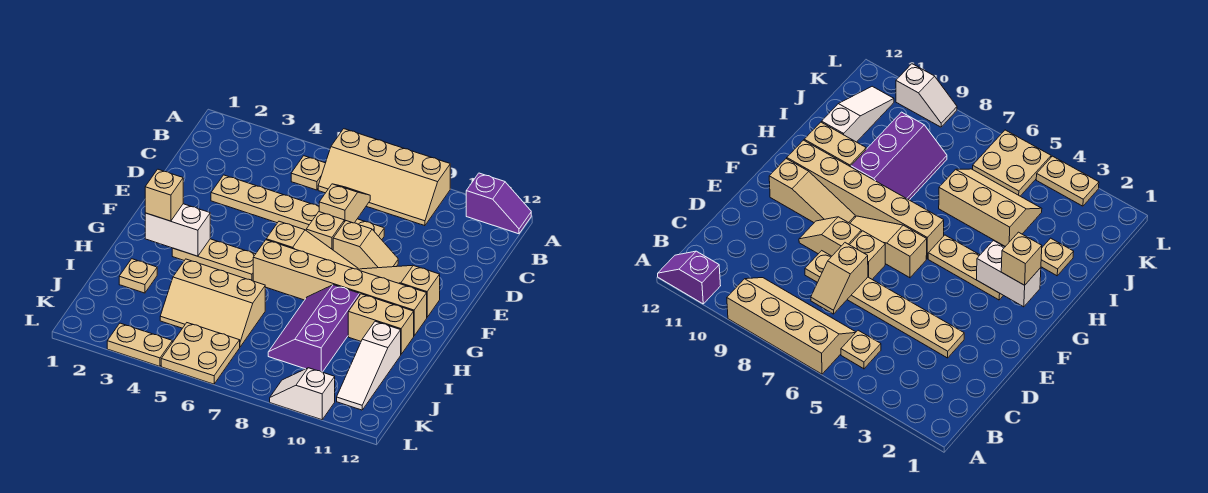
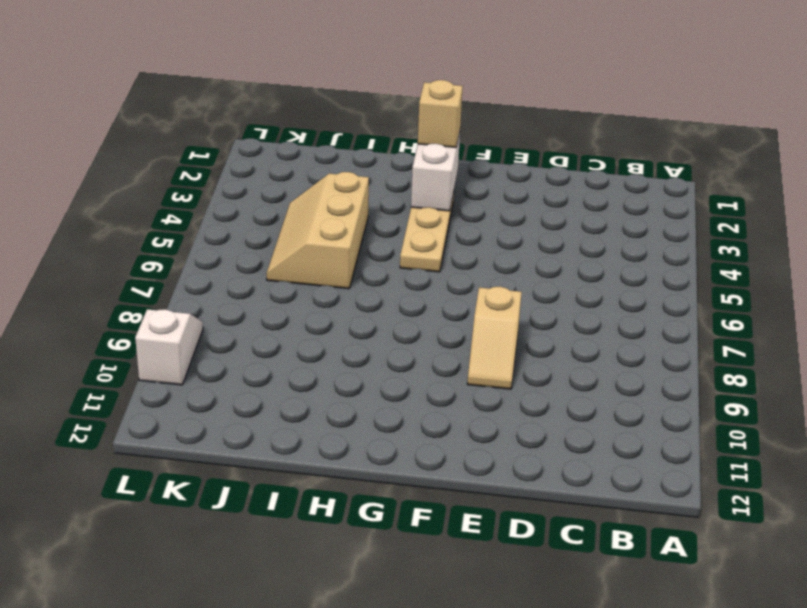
none -> tan slope A6:B9 level 1 top A
none -> purple slope A11:A12 level 1 top 11
none -> tan plate B5 level 1

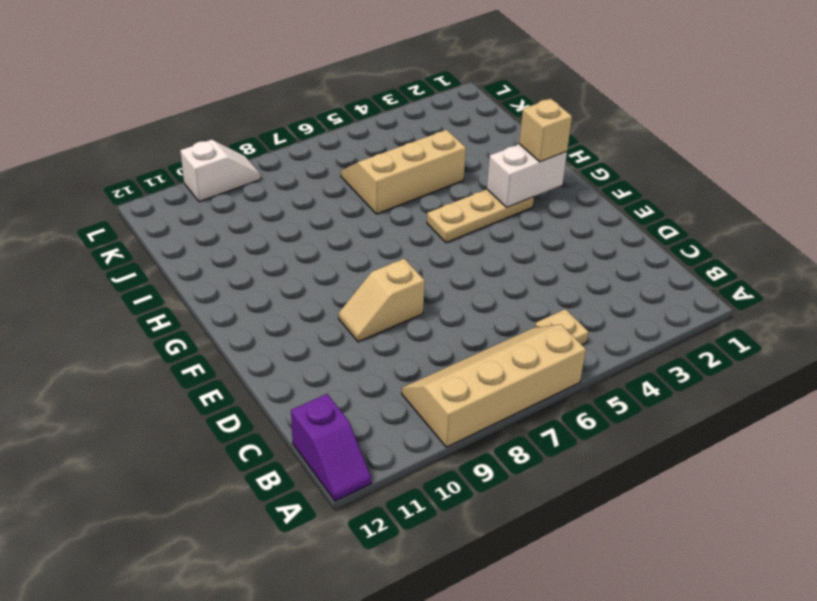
purple slope A12:B12 level 1 top B -> purple slope A11:A12 level 1 top 11
none -> tan plate D3:D8 level 1
none -> tan brick E7 level 1
none -> tan slope F6:F8 level 1 top 6

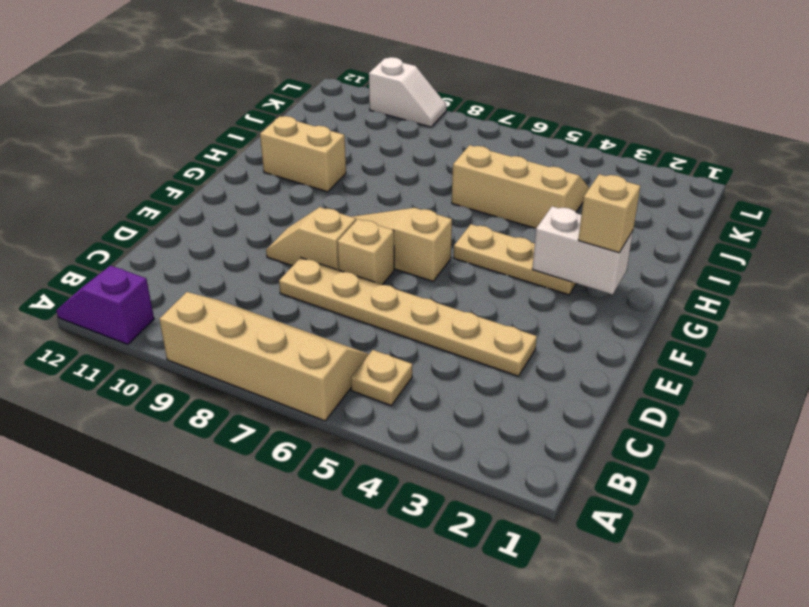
none -> tan slope F9:F11 level 1 top 11
none -> tan brick G6:G11 level 1
none -> purple slope H8:J9 level 1 top 9

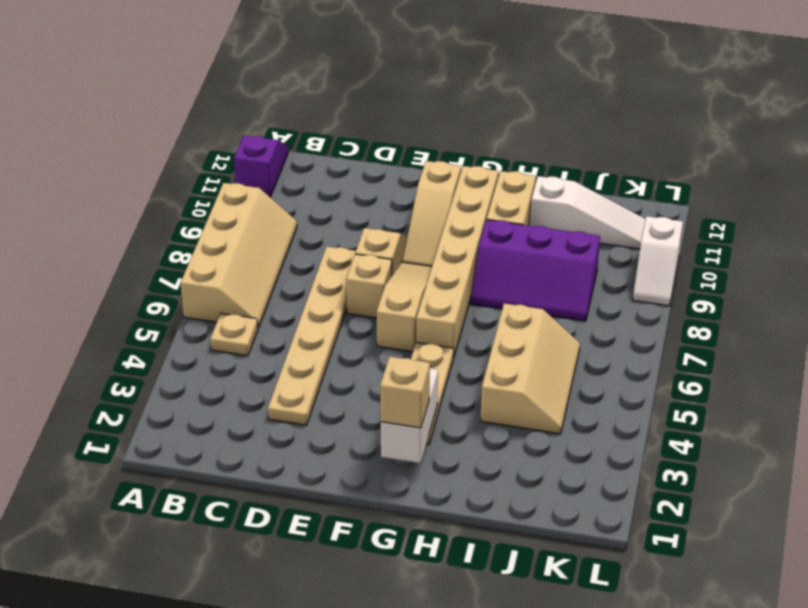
none -> tan plate I2 level 1
none -> tan plate K5:L6 level 1
none -> tan plate L3:L4 level 1

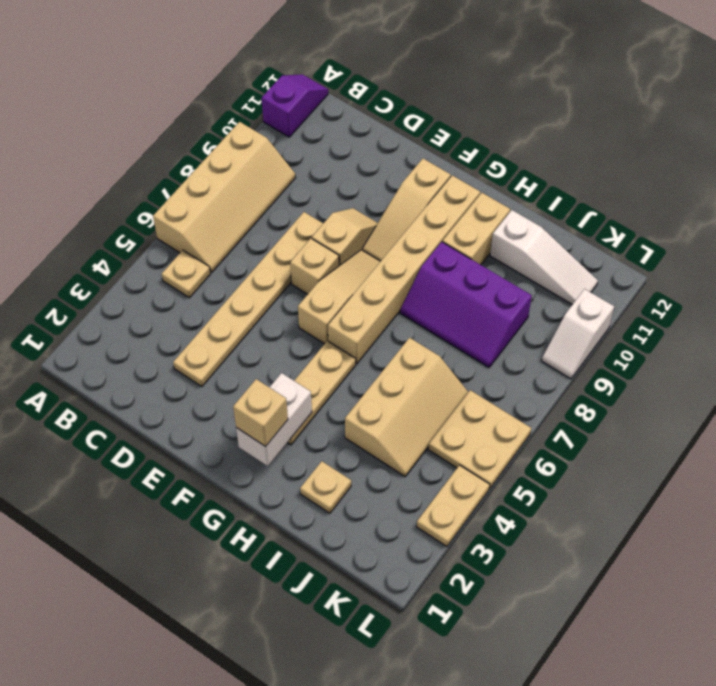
none -> tan slope C7:D7 level 2 top D

